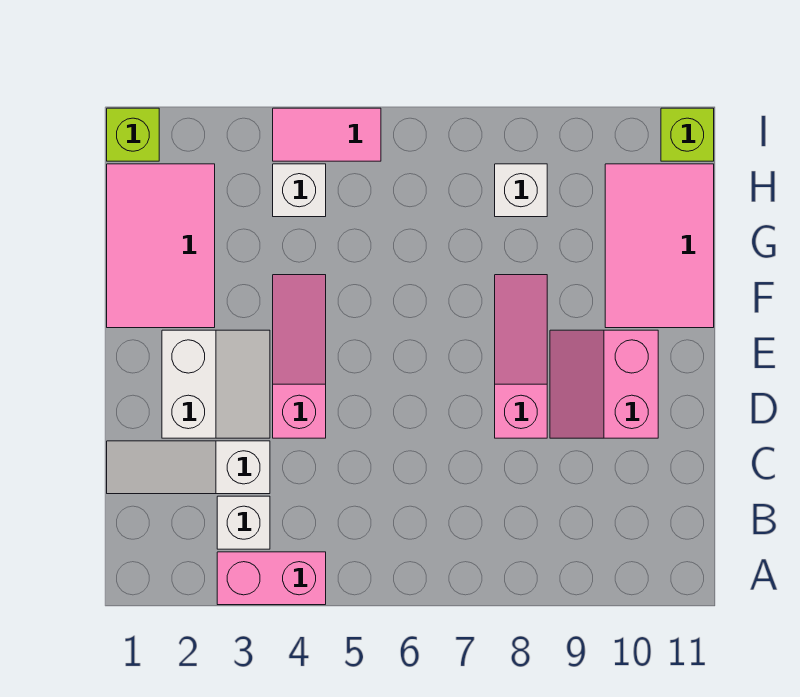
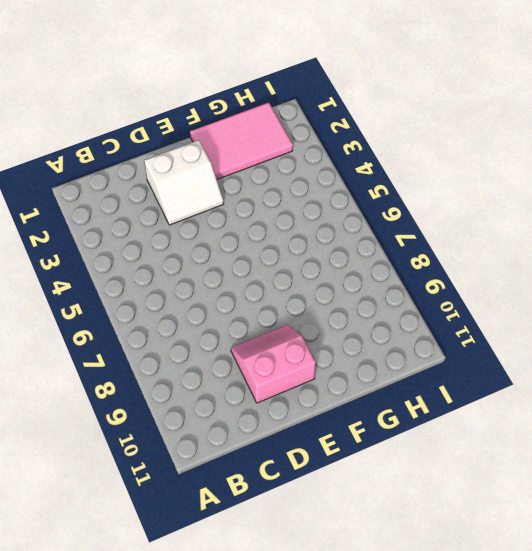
none -> pink brick A3:A4 level 1
none -> white brick B3 level 1
none -> white slope C1:C3 level 1 top 3

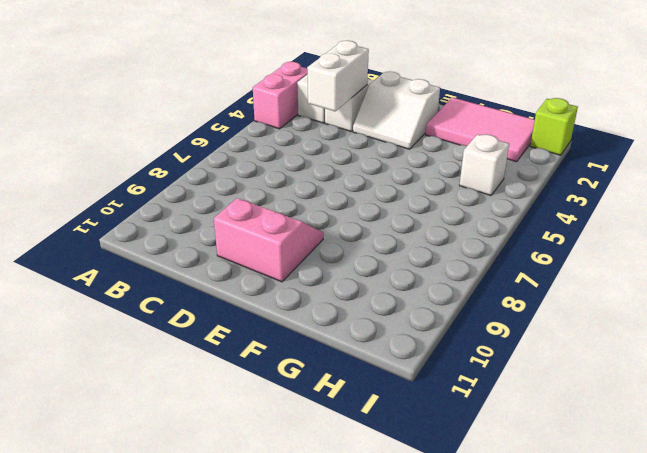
white brick C3:C4 level 2 -> none
none -> pink slope D4:F4 level 1 top D
none -> pink slope D8:F8 level 1 top D
none -> pink tile F10:H11 level 1

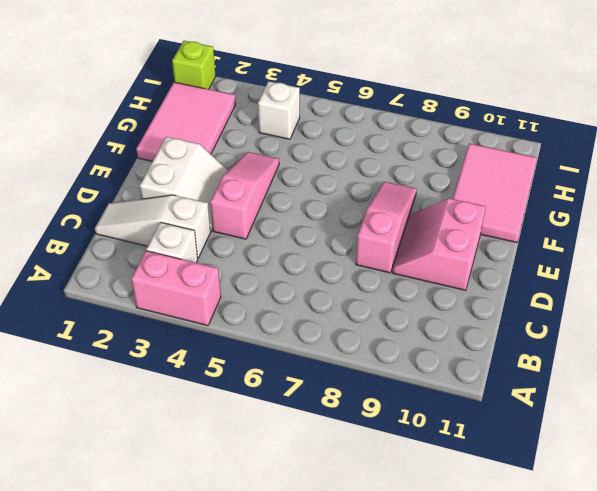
none -> white brick H8 level 1
none -> pink tile I4:I5 level 1
none -> lime brick I11 level 1

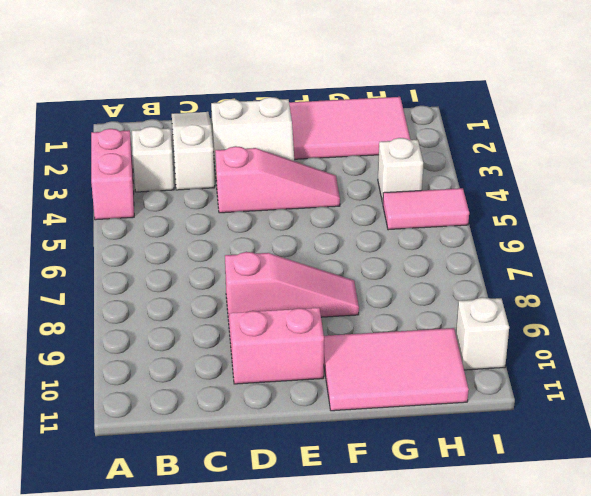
pink tile H5:I5 level 1 -> pink tile I4:I5 level 1
white brick I10 level 1 -> white brick H8 level 1
none -> lime brick I1 level 1
none -> lime brick I11 level 1

